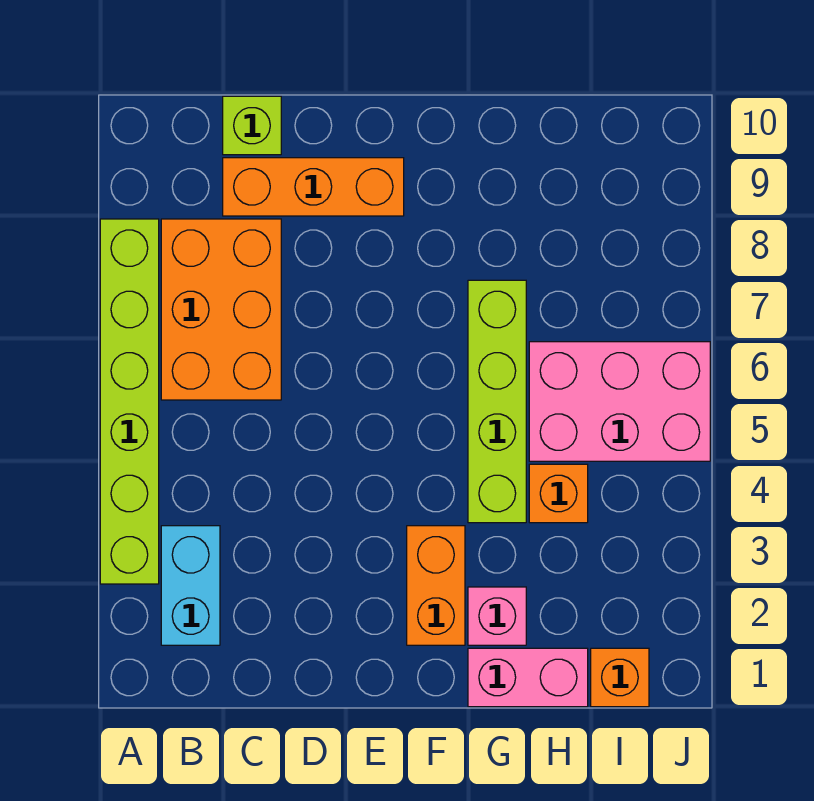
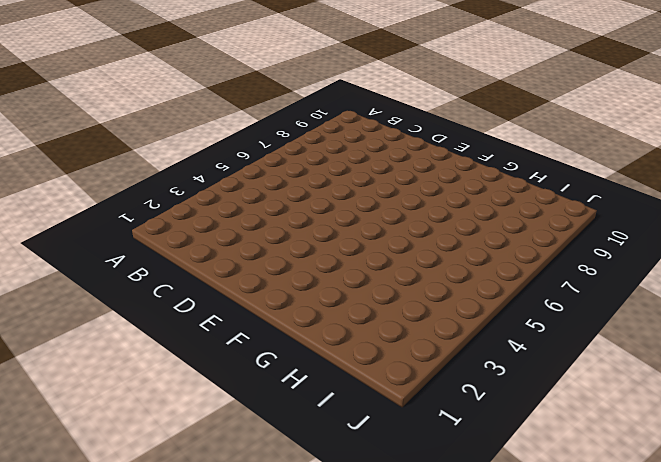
none -> lime brick A3:A8 level 1
none -> cyan brick B2:B3 level 1
none -> orange brick B6:C8 level 1

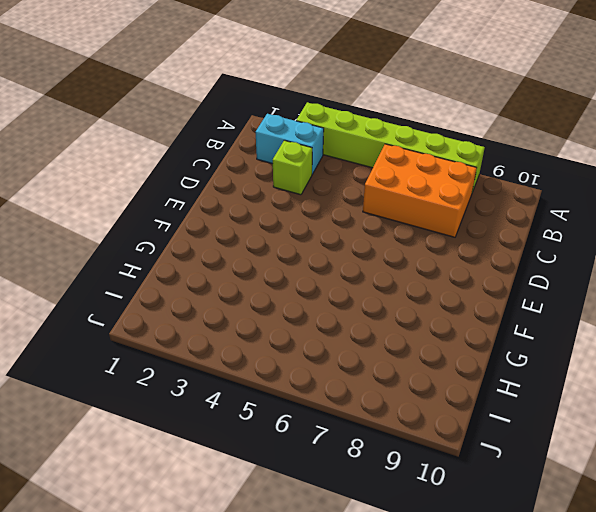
lime brick C3 level 1 -> lime brick C10 level 1
none -> orange brick C9:E9 level 1
none -> orange brick F2:F3 level 1
none -> pink brick G1:H1 level 1

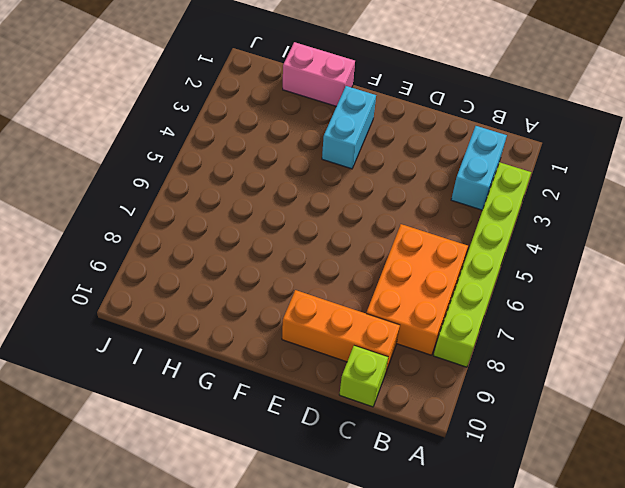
cyan brick F2:F3 level 1 -> orange brick F2:F3 level 1
none -> pink brick G2 level 1
none -> lime brick G4:G7 level 1
none -> orange brick H4 level 1

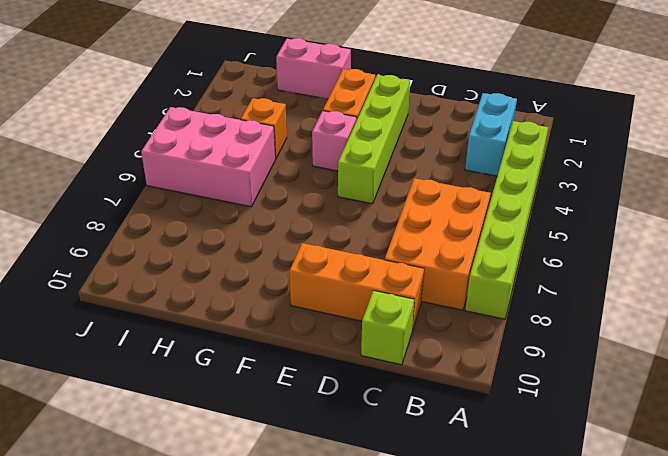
lime brick E2:E5 level 1 -> lime brick G4:G7 level 1
pink brick F4 level 1 -> pink brick G2 level 1
none -> orange brick I1 level 1

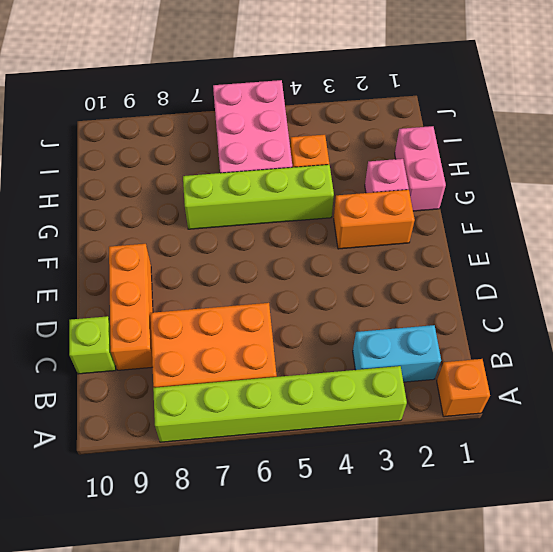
orange brick A1 level 1 -> orange brick I1 level 1

